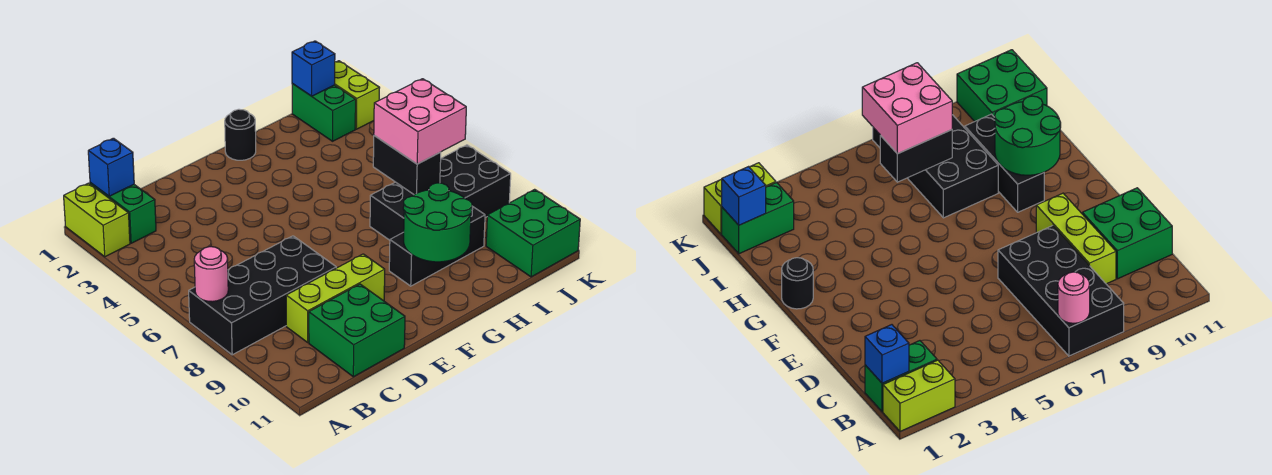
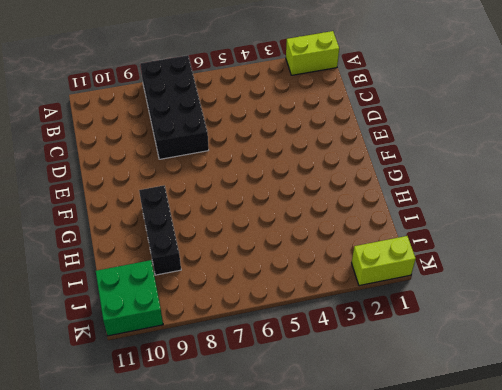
none -> green brick B1:B2 level 1
none -> lime brick C9:E9 level 1
none -> green brick C10:D11 level 1

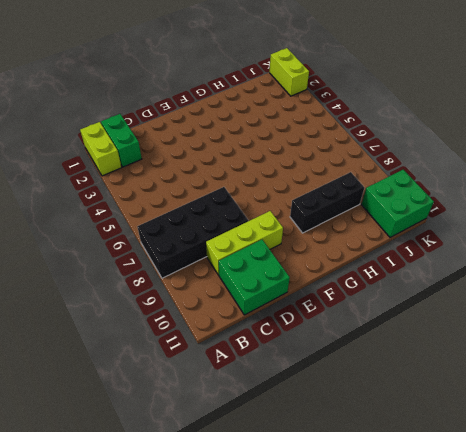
none -> black round brick G1 level 1
none -> black brick H7:K8 level 1
none -> green brick J1:J2 level 1

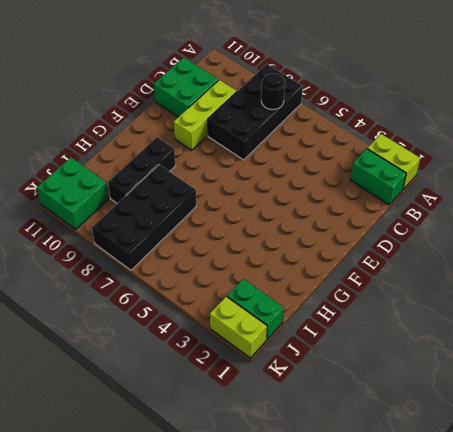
black round brick B7 level 2 -> black round brick G1 level 1
none -> pink round brick A7 level 2
none -> blue brick B1 level 2
none -> green round brick G9:H10 level 2

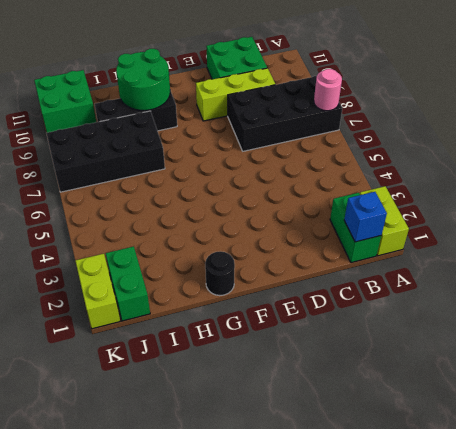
none -> black brick I6:I7 level 2
none -> blue brick J1 level 2
none -> pink brick I6:J7 level 3

